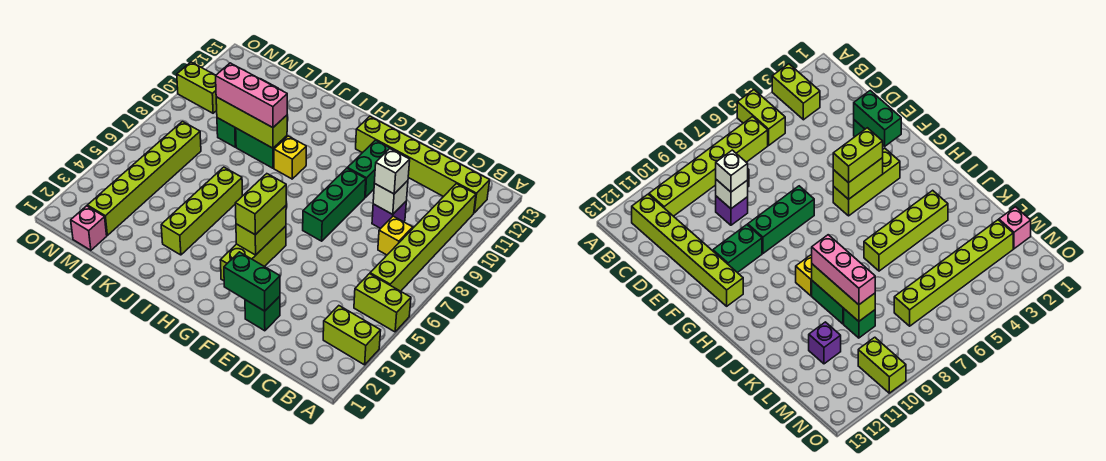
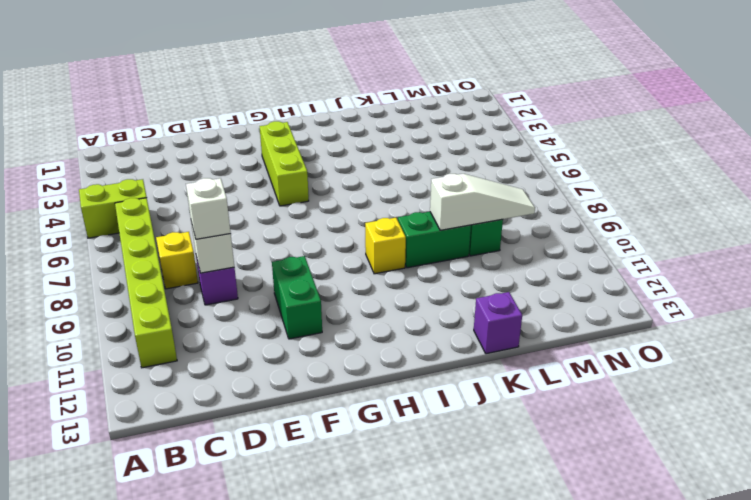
white slope K9:M9 level 2 top K -> lime brick J9:L9 level 2
purple brick K13 level 1 -> purple brick L11 level 1
none -> lime brick A3:B3 level 1
none -> lime brick B12:G12 level 1
none -> green brick E2 level 1

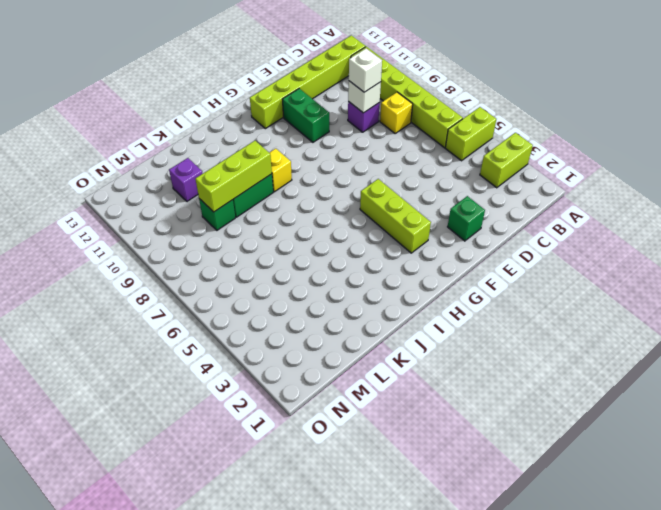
none -> green brick F7:F9 level 1
none -> lime brick J3:J6 level 1
none -> pink brick M1 level 1

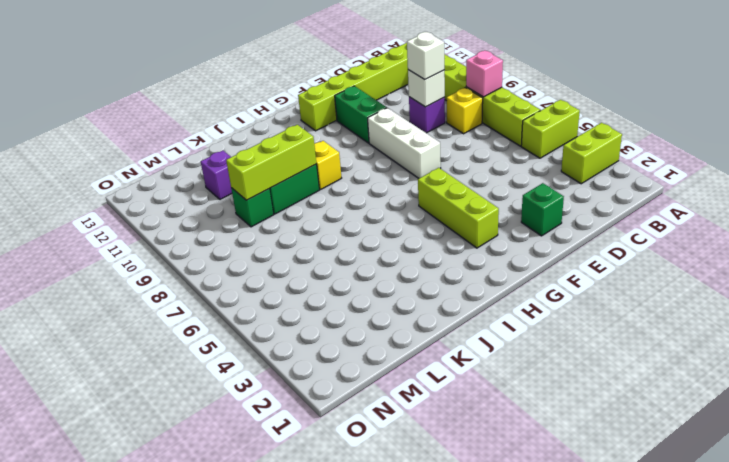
pink brick B8 level 2 -> pink brick M1 level 1
white brick F7:F9 level 1 -> green brick F7:F9 level 1
none -> lime brick J3:J6 level 1
none -> lime brick M2:M7 level 1
none -> lime brick N10:O10 level 1

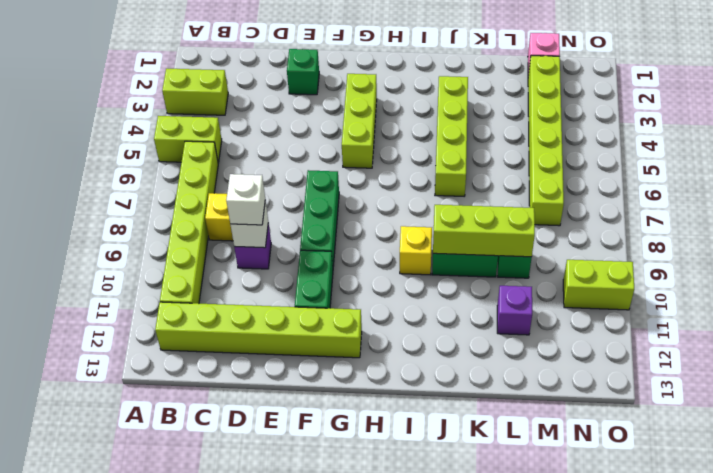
none -> green brick E2:F2 level 2
none -> lime brick G4:G5 level 2
none -> lime brick G4:G5 level 3

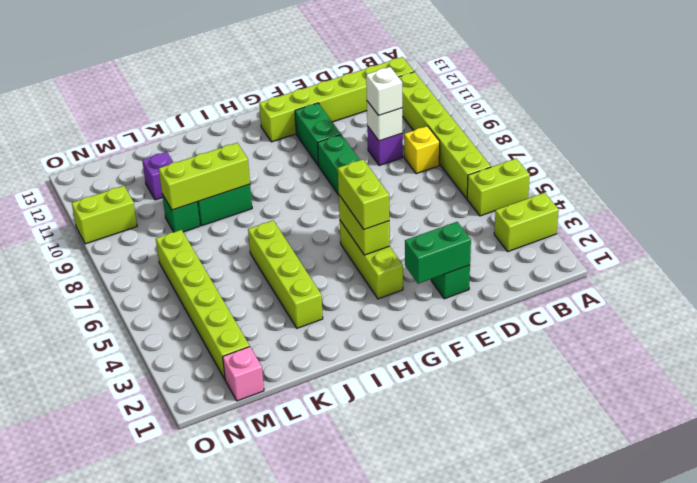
none -> yellow brick I9 level 1
none -> pink brick J9:L9 level 3

